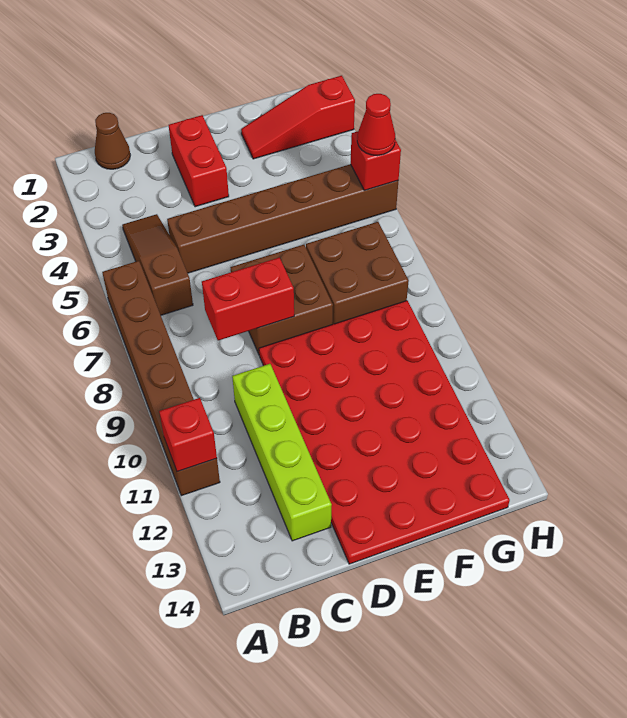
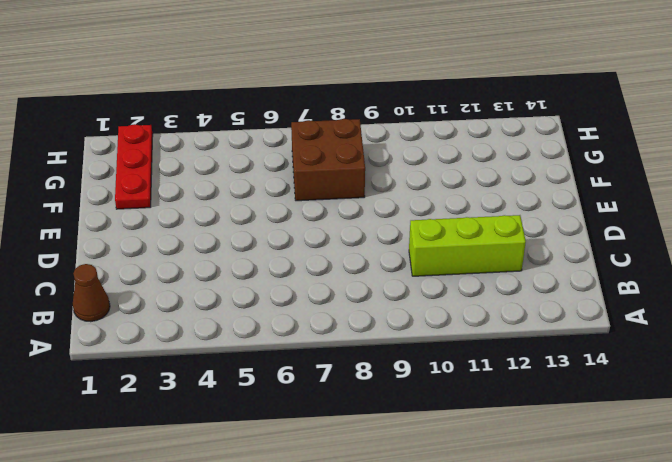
lime brick C10:C12 level 1 -> lime brick C10:C13 level 1
red plate F2:H2 level 1 -> red slope F2:H2 level 1 top H
none -> brown brick A6:A11 level 1
none -> brown slope B4:B6 level 1 top 6
none -> brown brick C5:H5 level 1

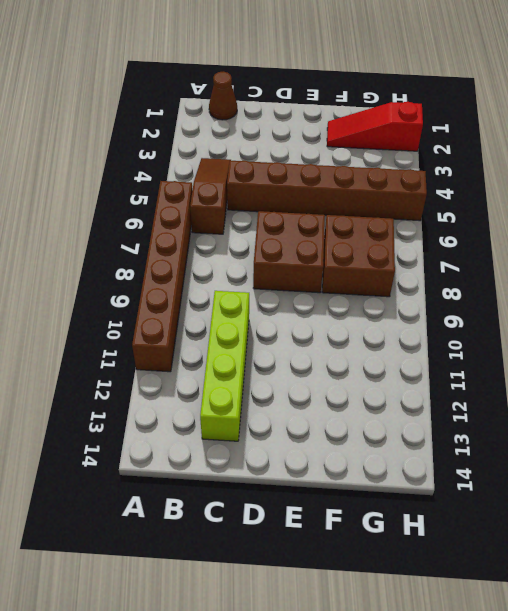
none -> red brick D2:D3 level 1
none -> red plate D9:G14 level 1
none -> red brick A11 level 2

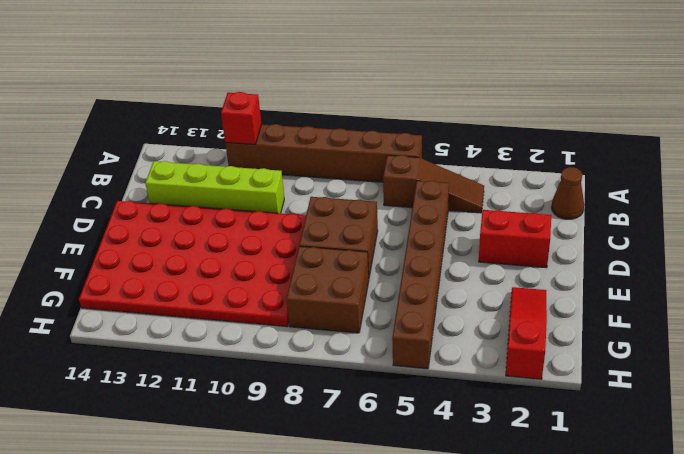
none -> red brick C8:D8 level 2
none -> red brick H5 level 2
none -> red cone H5 level 3

